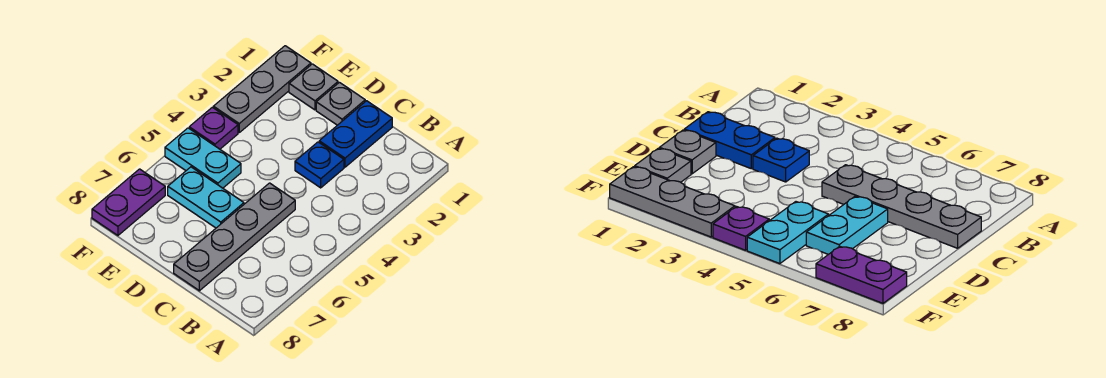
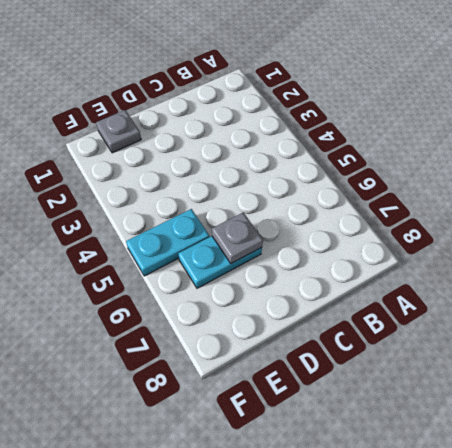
grey plate D6 level 2 -> grey plate D1 level 1
none -> blue plate C1:C2 level 1
none -> blue plate C3 level 1

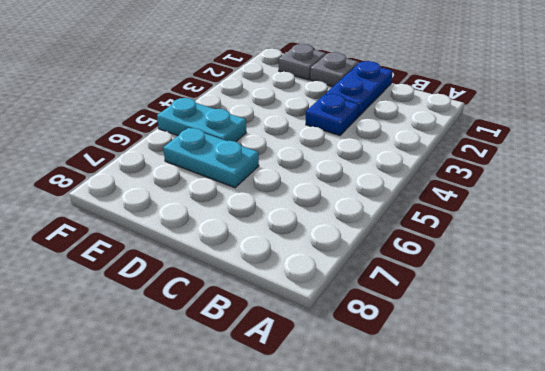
none -> grey plate C5:C8 level 1
none -> grey plate F1:F3 level 1

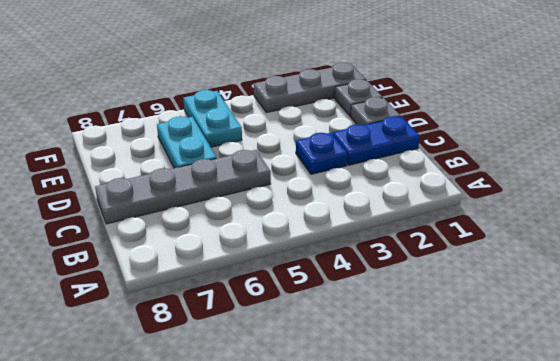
none -> purple plate F4 level 1
none -> purple plate F7:F8 level 1

